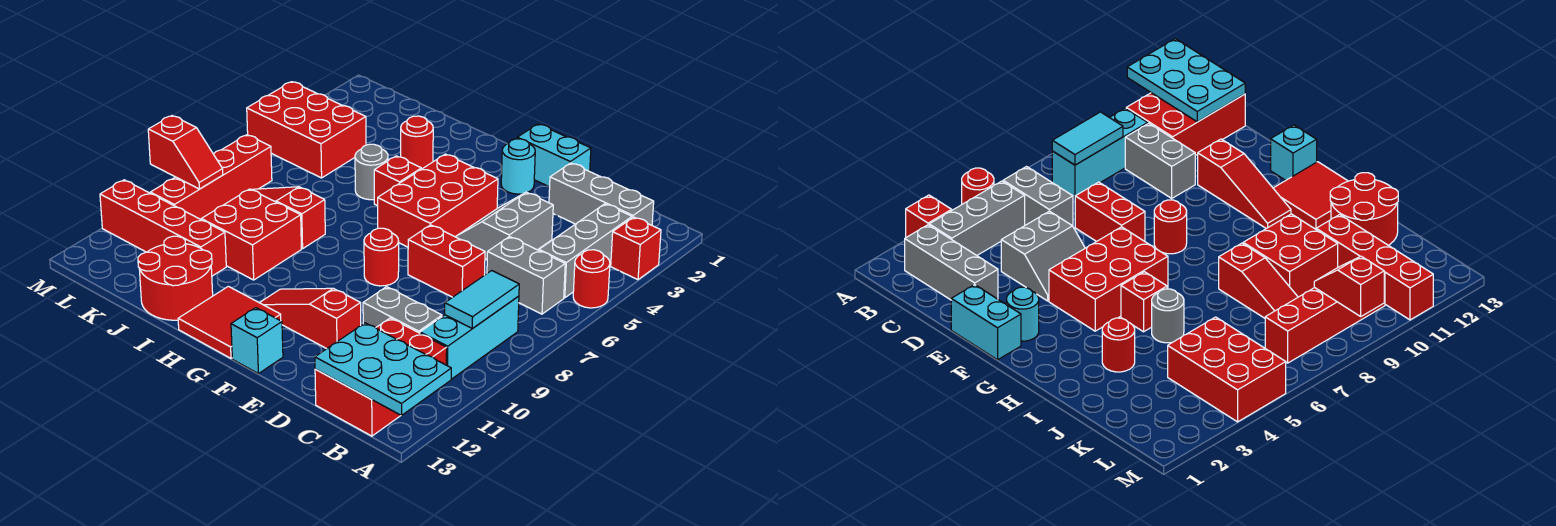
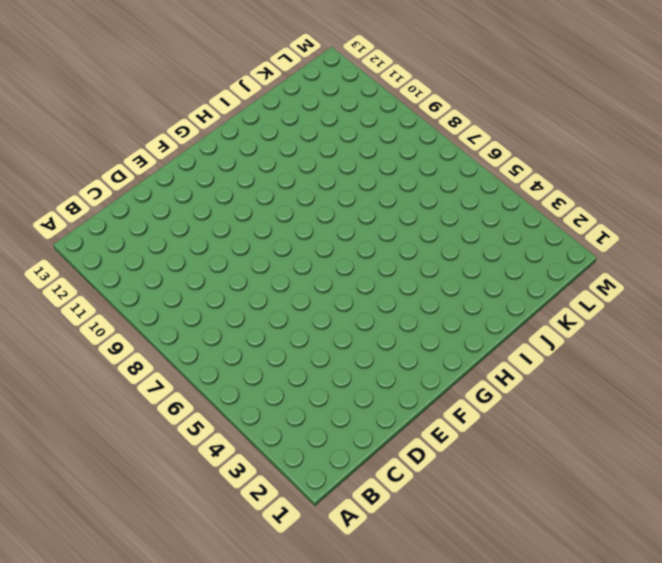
none -> red brick A3 level 1
none -> red round brick A5 level 1
none -> grey brick B2:D2 level 1

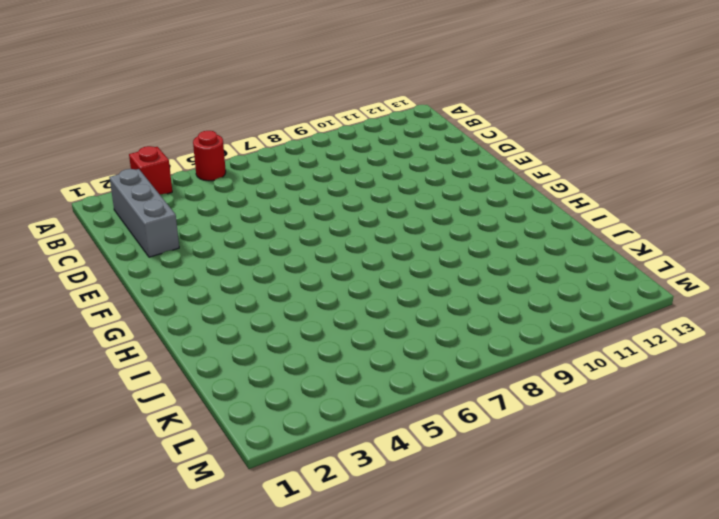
none -> grey brick B3:B5 level 1
none -> grey brick B6:C6 level 1
none -> cyan brick B8:B10 level 1

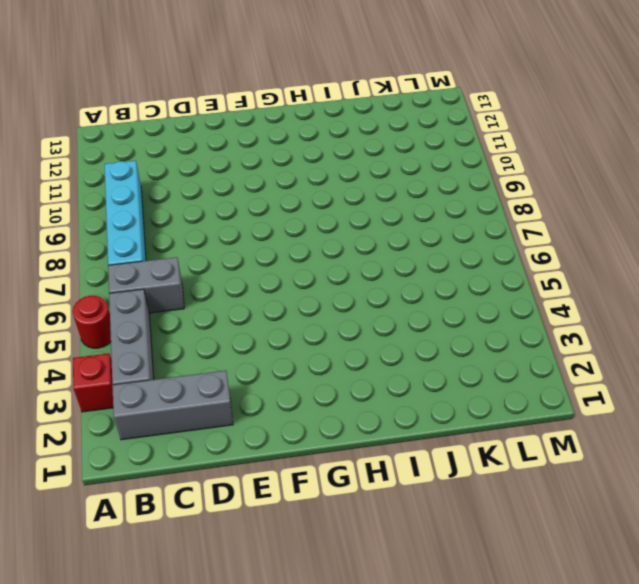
cyan brick B7:B10 level 1 -> cyan brick B8:B10 level 1
none -> red brick B11:C13 level 1
none -> grey brick C10:D10 level 1
none -> grey slope D4:E5 level 1 top D

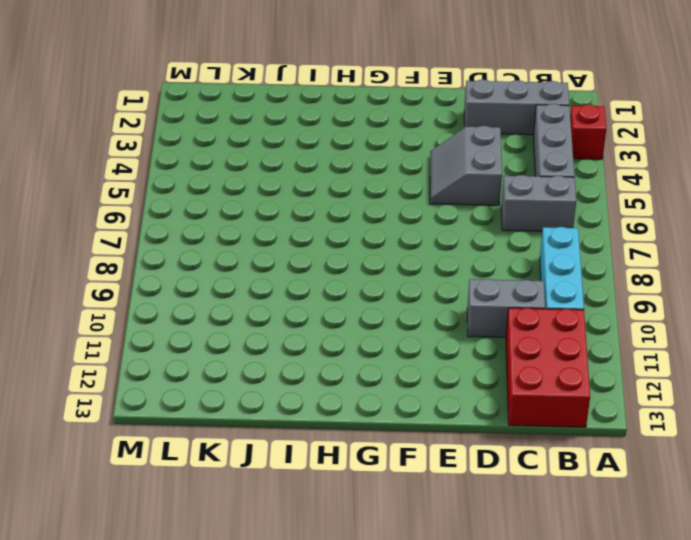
none -> red round brick A5 level 1
none -> red brick D7:E7 level 1
none -> cyan brick E1:F1 level 1

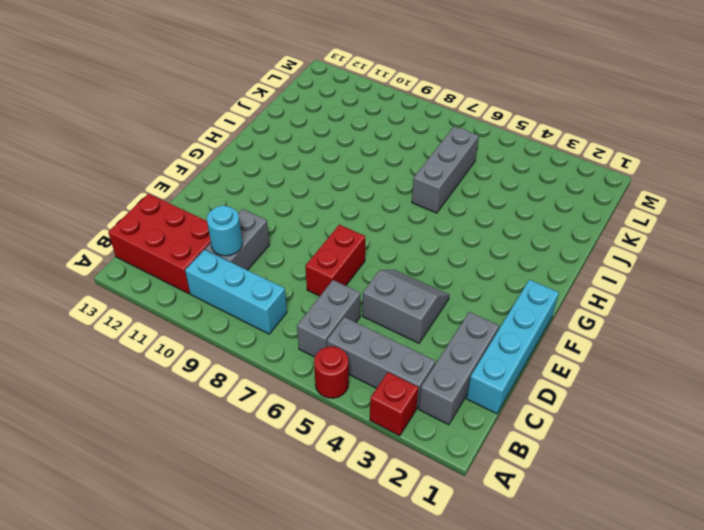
cyan brick C1:F1 level 1 -> cyan brick E1:F1 level 1
cyan round brick C10 level 2 -> cyan round brick F2 level 1
grey brick I6:K6 level 1 -> none
none -> red slope E11:G11 level 1 top E
none -> red brick F4:G6 level 1
none -> red round brick F8 level 1

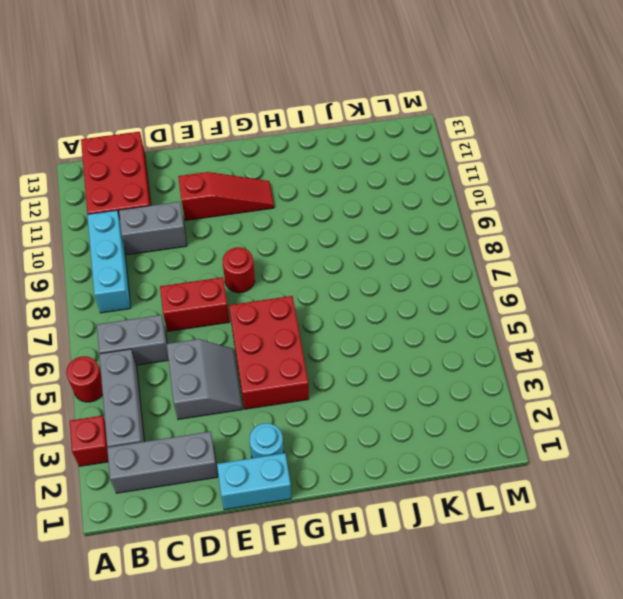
none -> cyan brick F13 level 1
none -> red tile G12:H13 level 1
none -> red brick H5 level 1

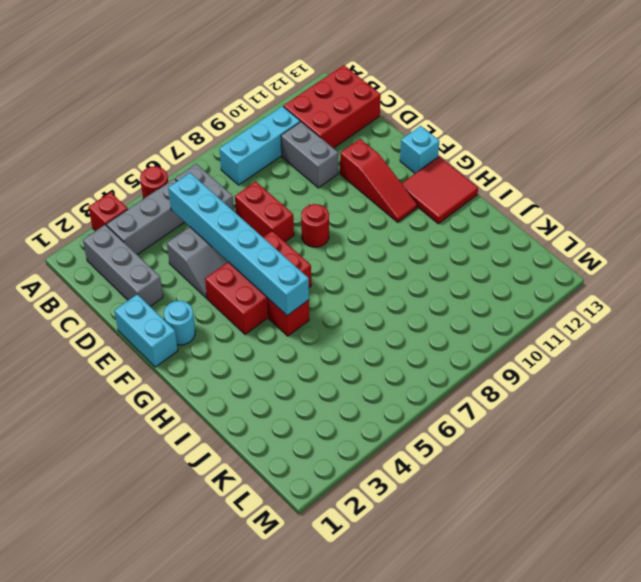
cyan brick C5:H5 level 2 -> none
none -> red round brick I3 level 1
none -> grey round brick I5 level 1
none -> red slope I8:K8 level 1 top I

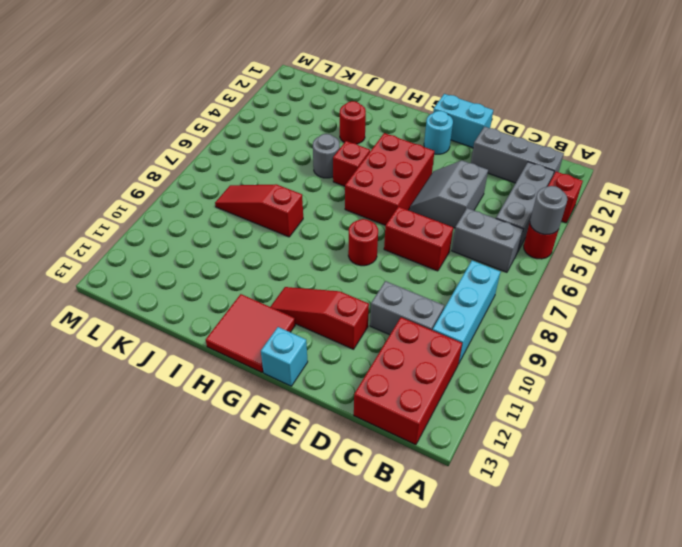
grey round brick A5 level 2 -> none
none -> red brick I9:J10 level 1
none -> red round brick I12:J13 level 1
none -> red brick J11:M11 level 1

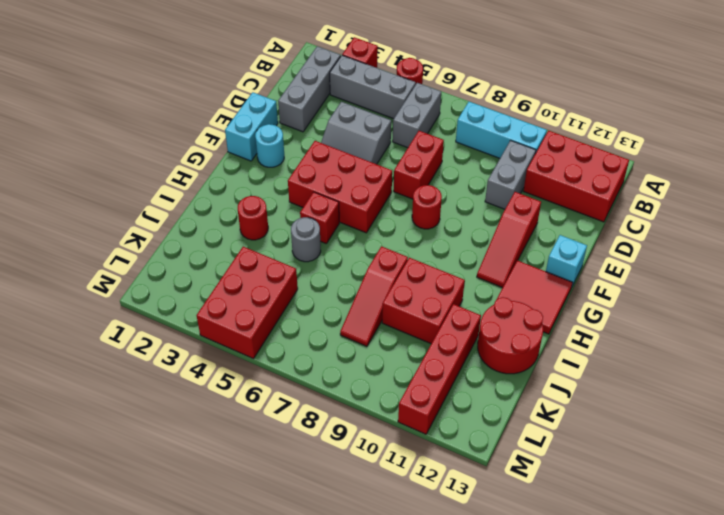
none -> red brick L7:L10 level 1
none -> cyan plate A12:C13 level 2
none -> cyan tile B8:B9 level 2

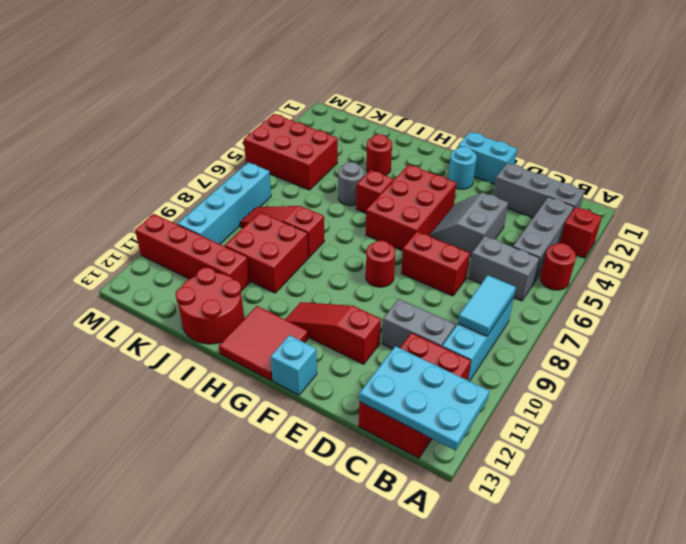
cyan brick L7:L10 level 1 -> red brick L7:L10 level 1
none -> red slope L9:M9 level 2 top M

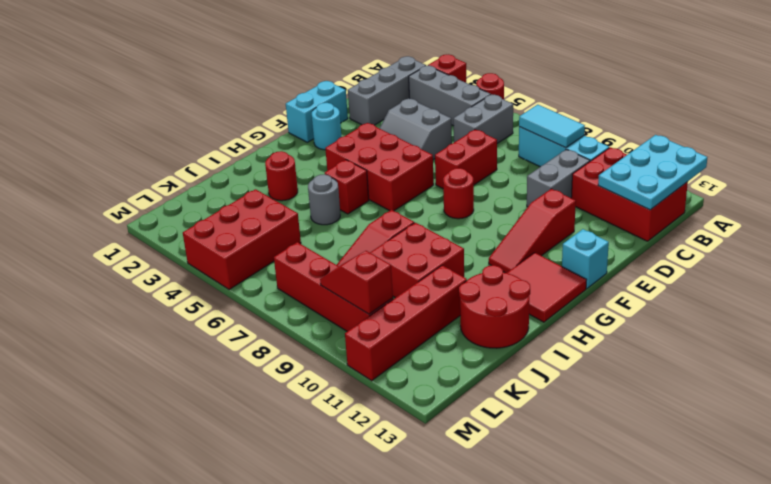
red slope L9:L10 level 2 top 10 -> red slope L9:M9 level 2 top M

